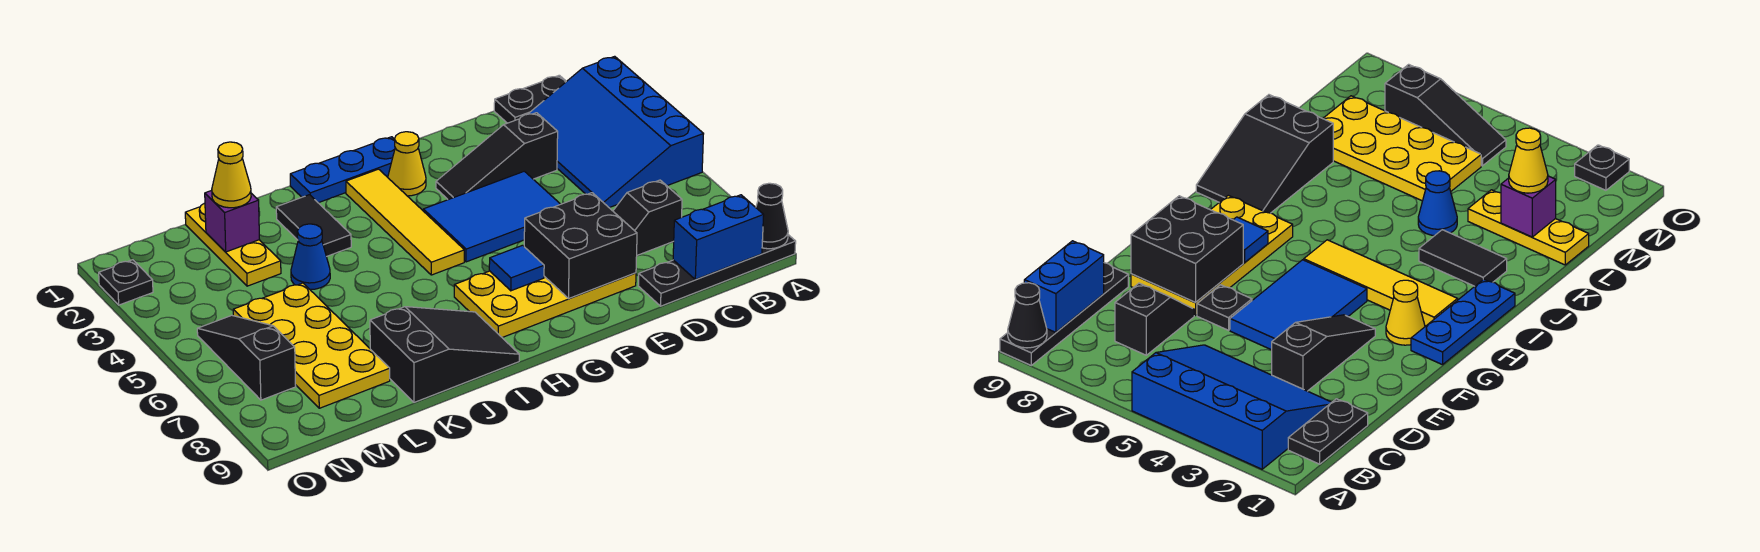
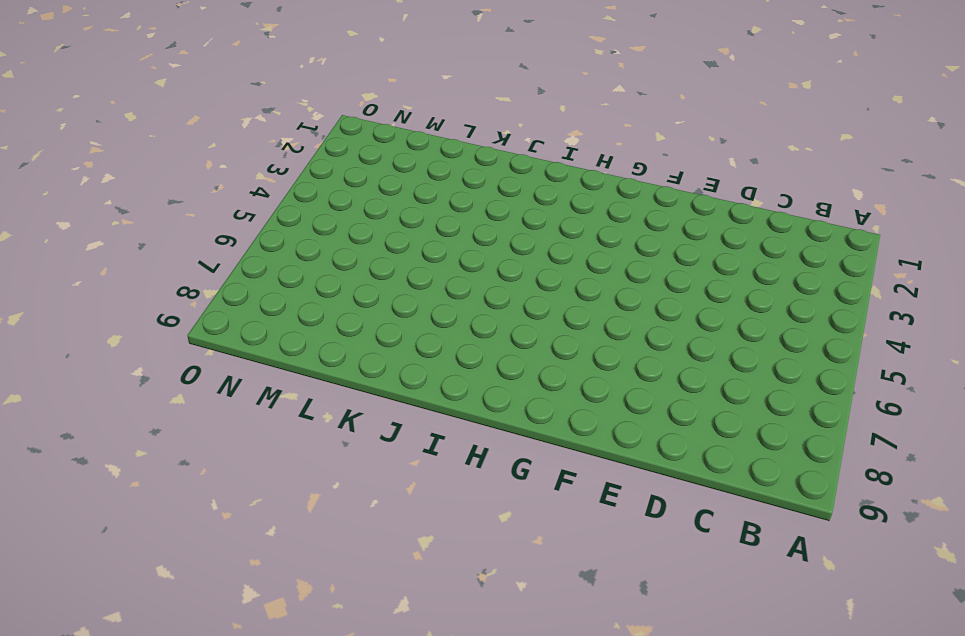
none -> blue slope A2:C5 level 1 top A
none -> black plate A9:D9 level 1
none -> black plate B1:C1 level 1

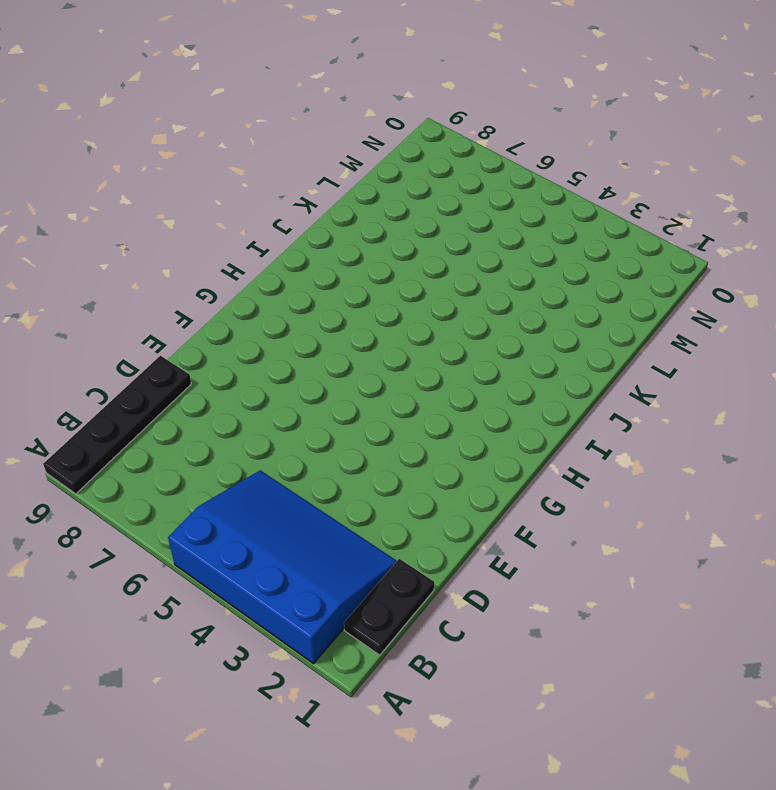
none -> black slope C7:D7 level 1 top C
none -> black slope D3:F3 level 1 top D
none -> blue tile E4:G5 level 1

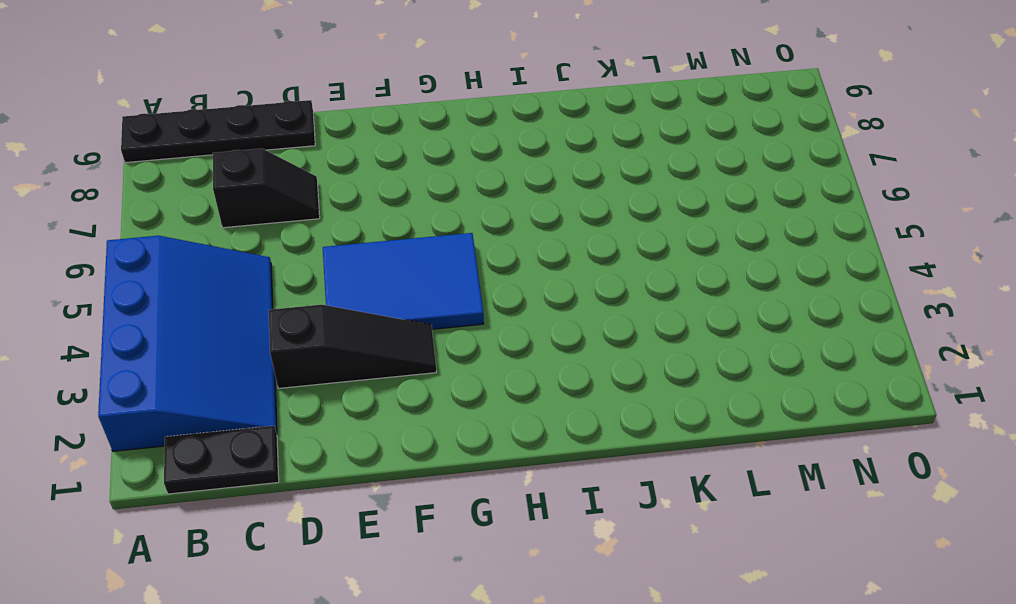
none -> black plate E6 level 1
none -> yellow plate E7:H8 level 1
none -> blue plate G1:I1 level 1

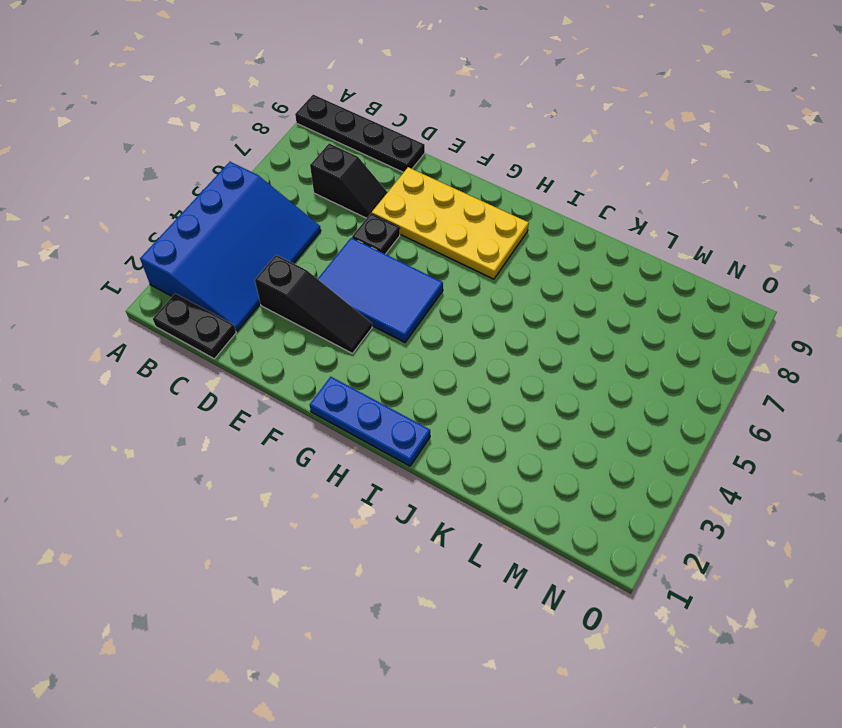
none -> yellow cone G2 level 1
none -> yellow tile H2:H5 level 1
none -> black slope I8:K9 level 1 top K

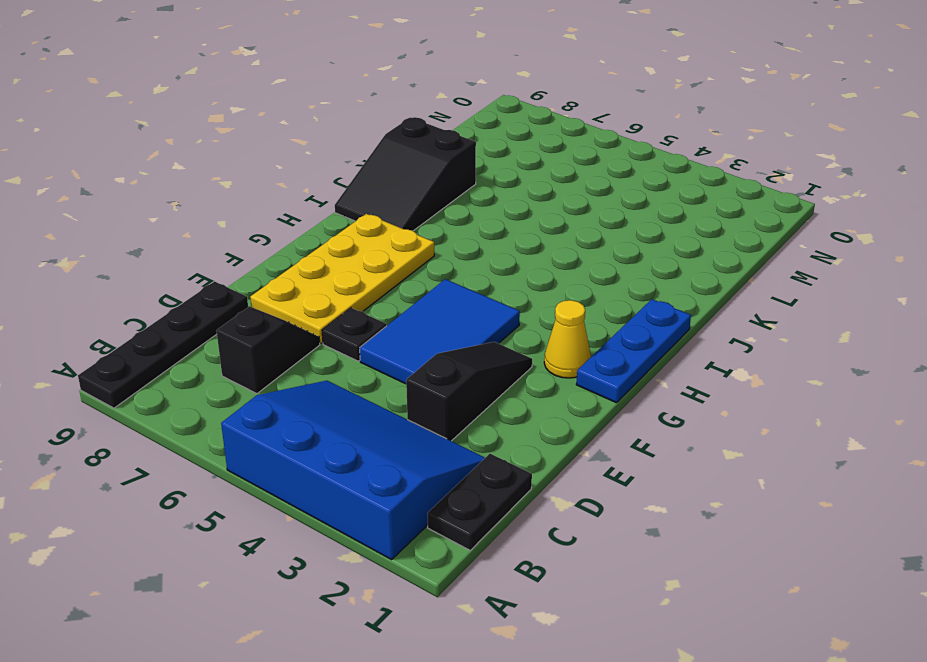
none -> yellow tile H2:H5 level 1
none -> black tile J2:J3 level 1
none -> blue cone K4 level 1

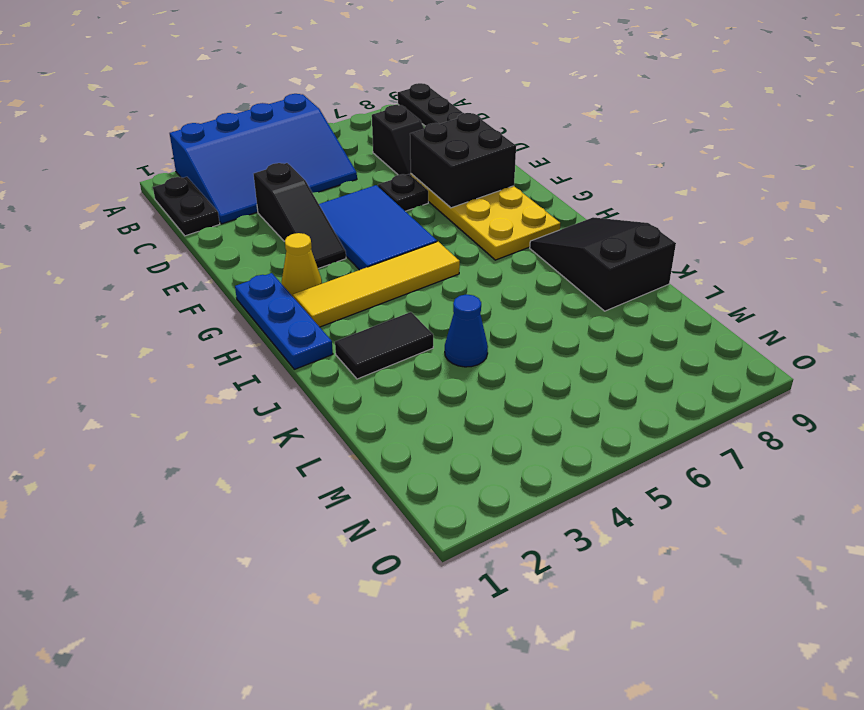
none -> yellow plate L1:L3 level 1
none -> yellow plate L5:M8 level 1
none -> black slope N5:N7 level 1 top 7

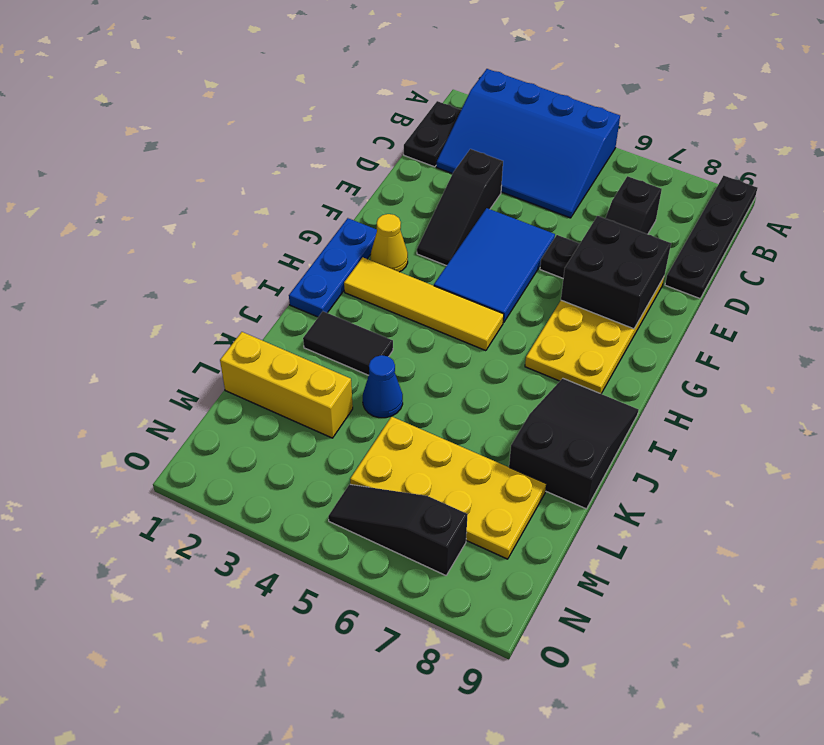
yellow brick L1:L3 level 1 -> yellow plate L1:L3 level 1
none -> black plate O2 level 1
none -> black cone A9 level 2
none -> blue brick B9:C9 level 2

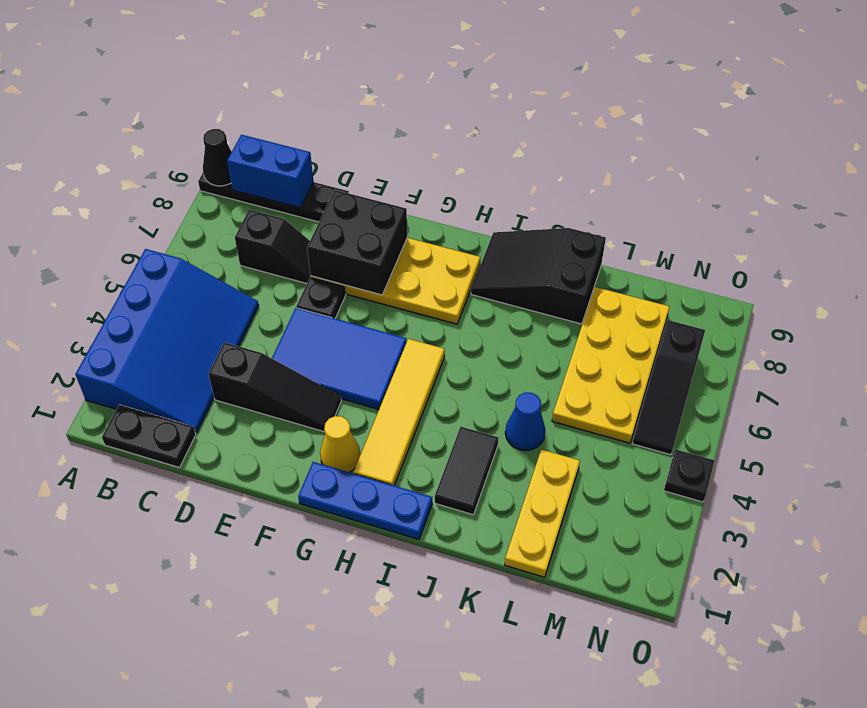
black plate O4 level 1 -> black plate O2 level 1
none -> blue tile G7 level 2
none -> purple brick L2 level 2
none -> yellow cone L2 level 3

